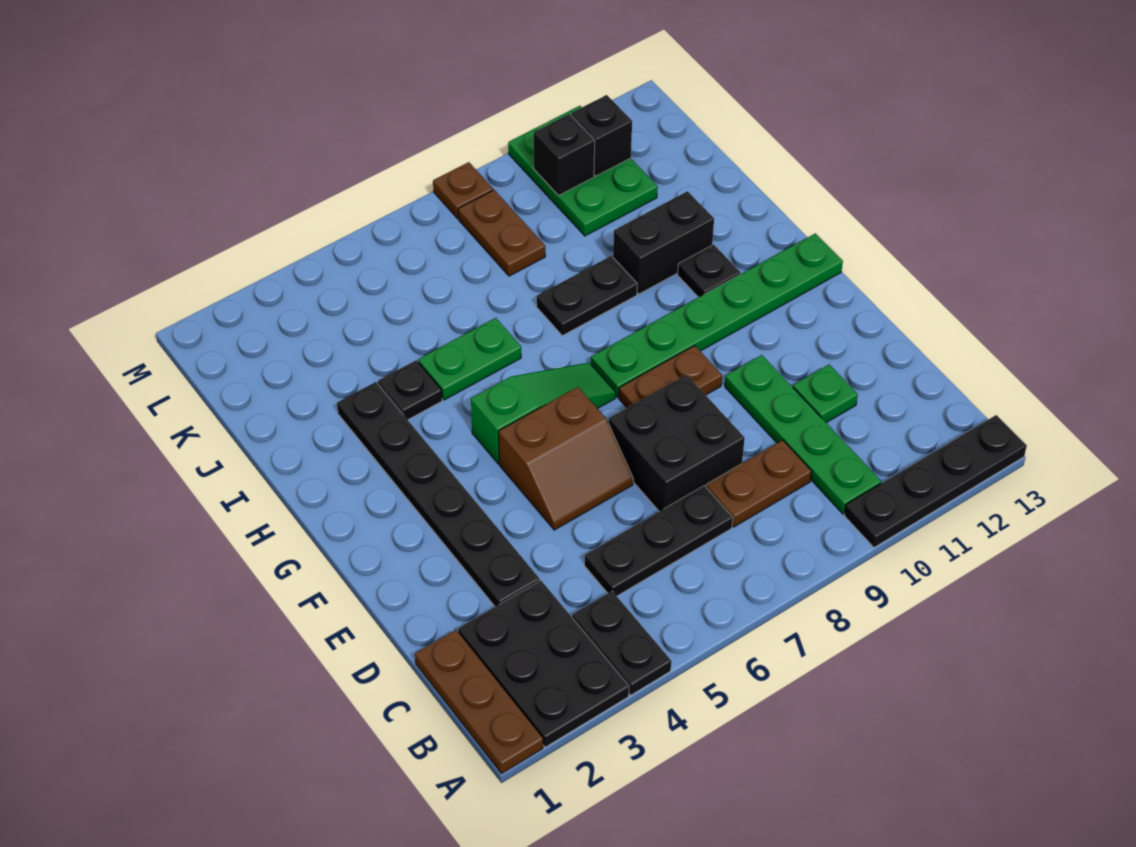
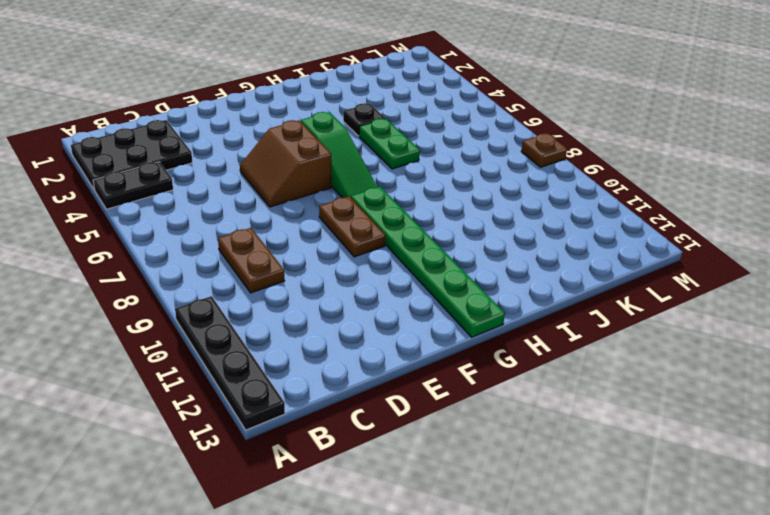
none -> brown plate A1:C1 level 1
none -> green plate B10:E10 level 1
none -> black plate C5:C7 level 1

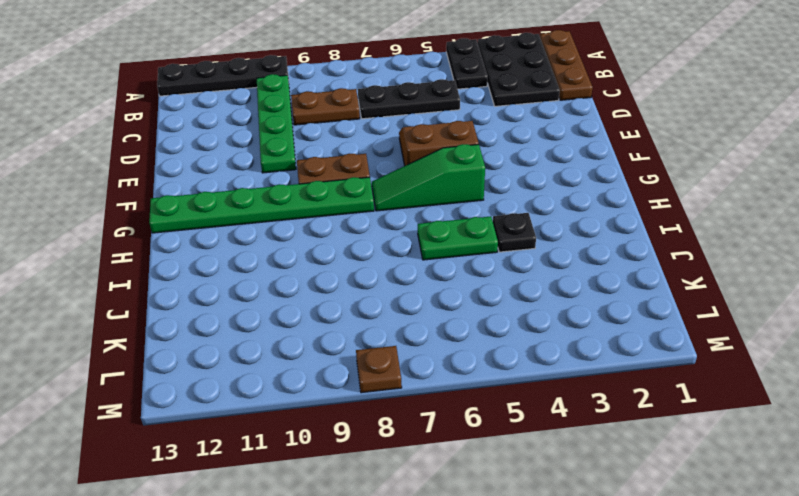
none -> black plate D3:I3 level 1
none -> black brick D7:E8 level 1
none -> green plate D11 level 1

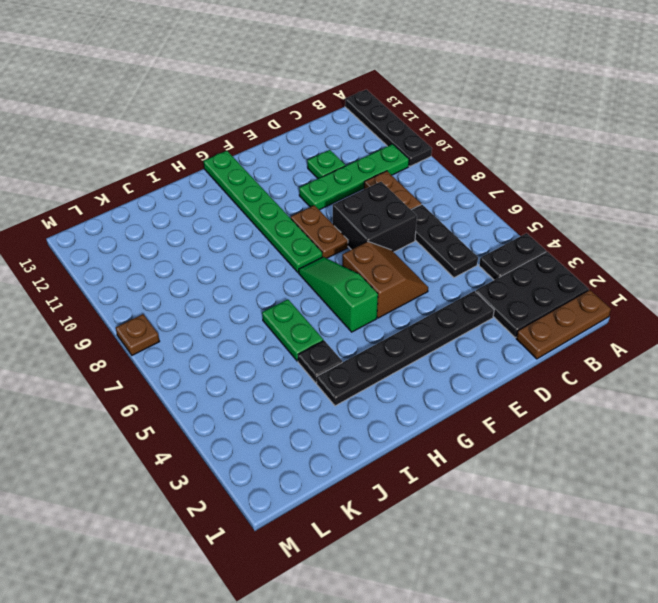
none -> black plate H11 level 1
none -> black plate I8:I9 level 1
none -> black brick I10:I11 level 1

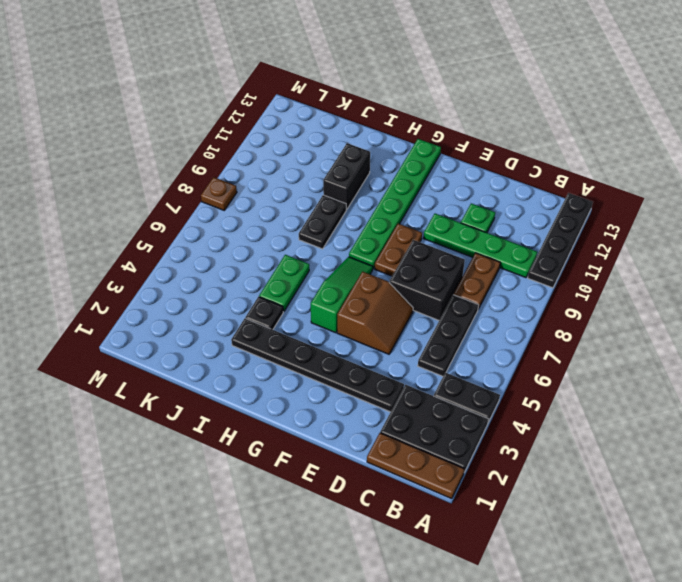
none -> black plate H11 level 1
none -> brown plate K8:L8 level 1
none -> green plate K10:M11 level 1

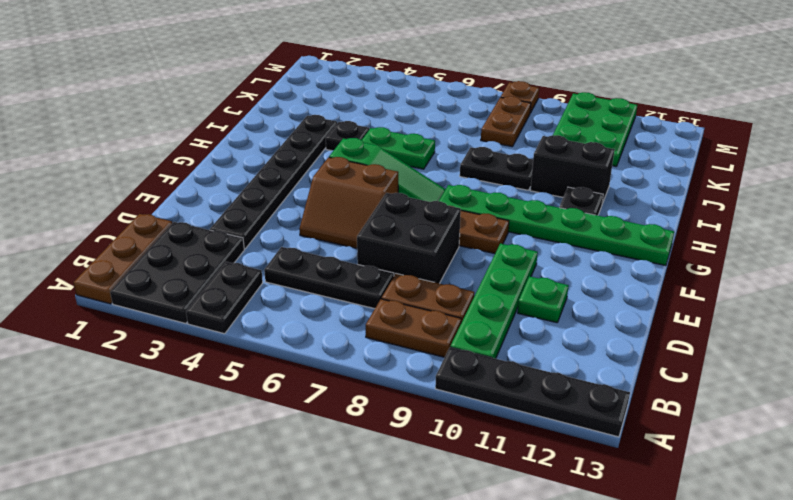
brown plate B8:B9 level 1 -> none
none -> black brick L10 level 2
none -> black brick L11 level 2

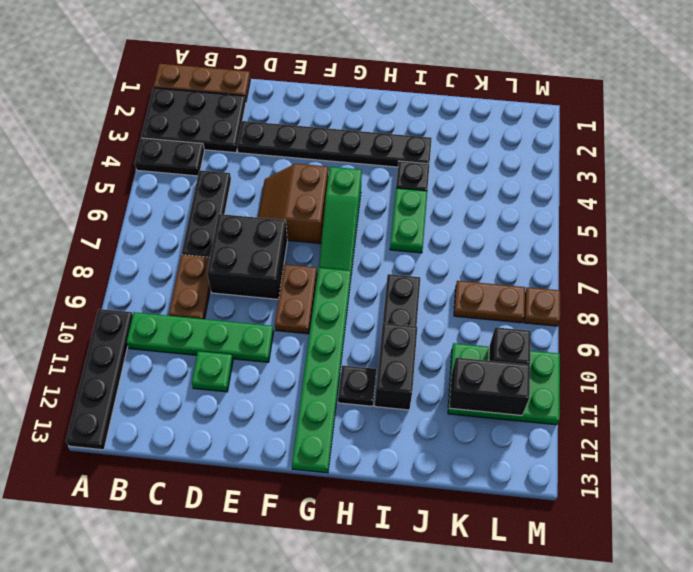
black brick K11:L11 level 2 -> black brick L11 level 2

